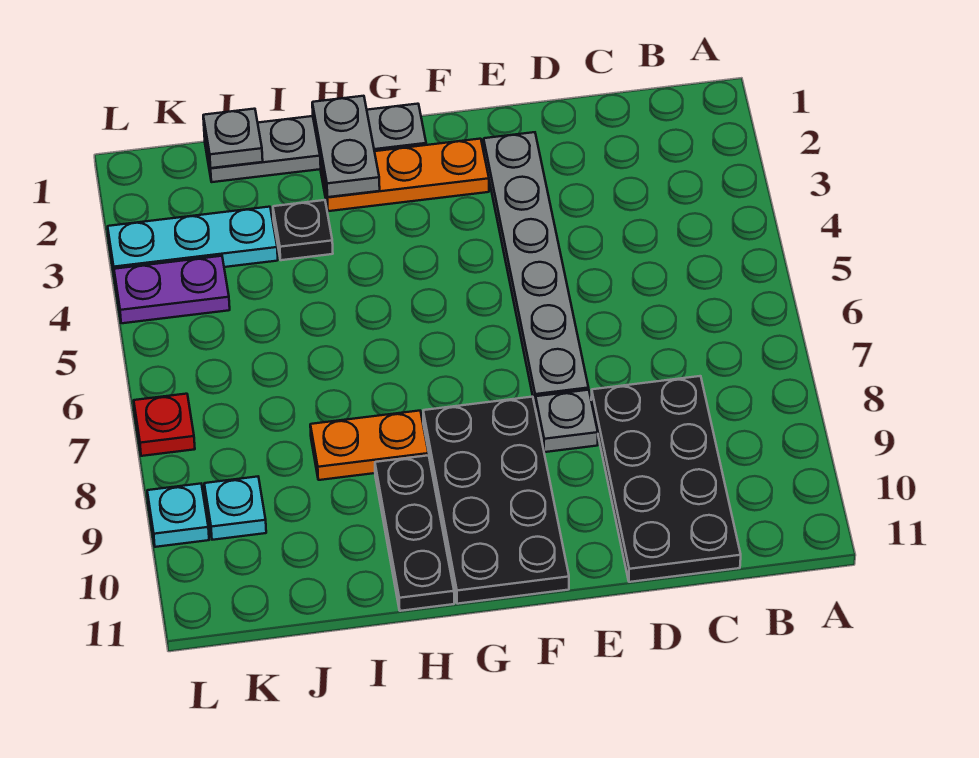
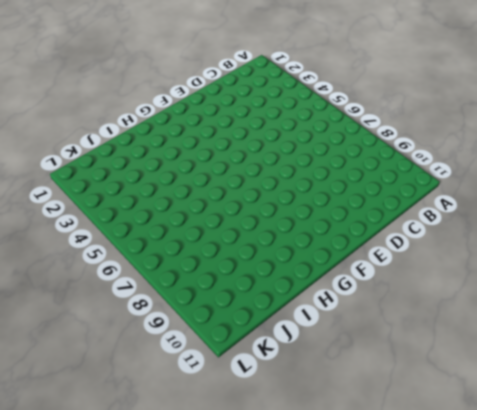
none -> black plate C8:D11 level 1
none -> grey plate E2:E7 level 1
none -> grey plate E8 level 1

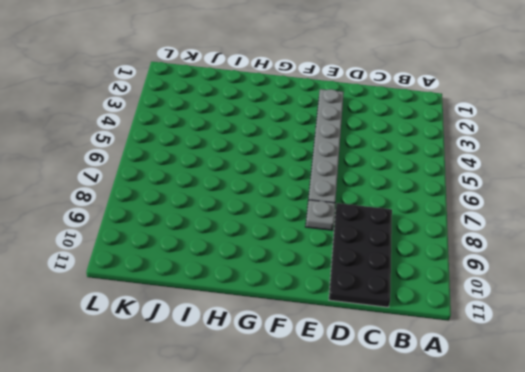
none -> orange plate F2:H2 level 1
none -> black plate F8:G11 level 1
none -> grey plate G1:J1 level 1

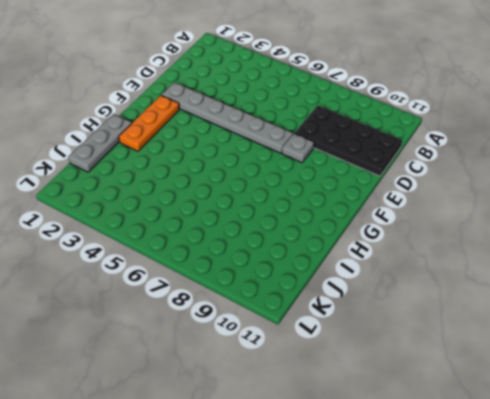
grey plate H1:J1 level 1 -> grey plate G1:J1 level 1
none -> black plate F8:G11 level 1
none -> orange plate H8:I8 level 1
none -> black plate H9:H11 level 1

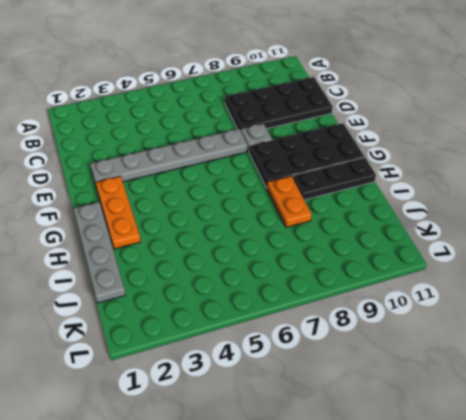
none -> black plate I3 level 1
none -> cyan plate J3:L3 level 1
none -> purple plate K4:L4 level 1

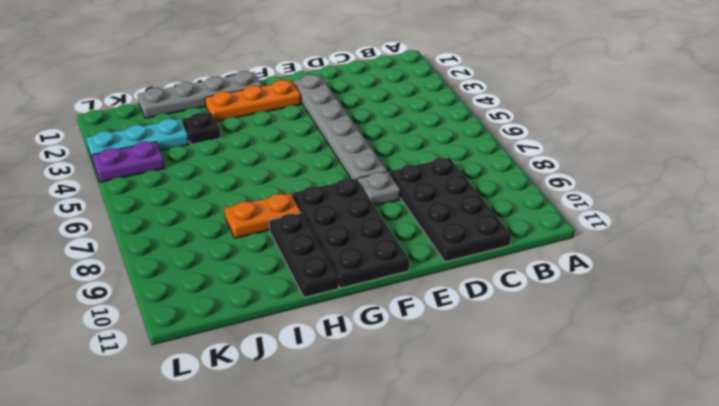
none -> cyan plate K9 level 1
none -> red plate L7 level 1
none -> cyan plate L9 level 1

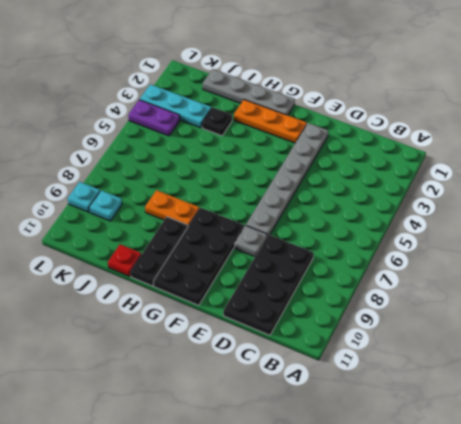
red plate I11 level 1 -> red plate L7 level 1
none -> grey plate H1:H2 level 2
none -> grey plate J1 level 2

